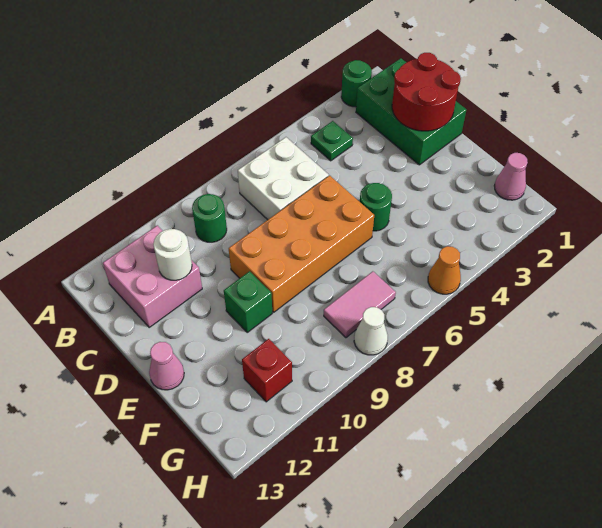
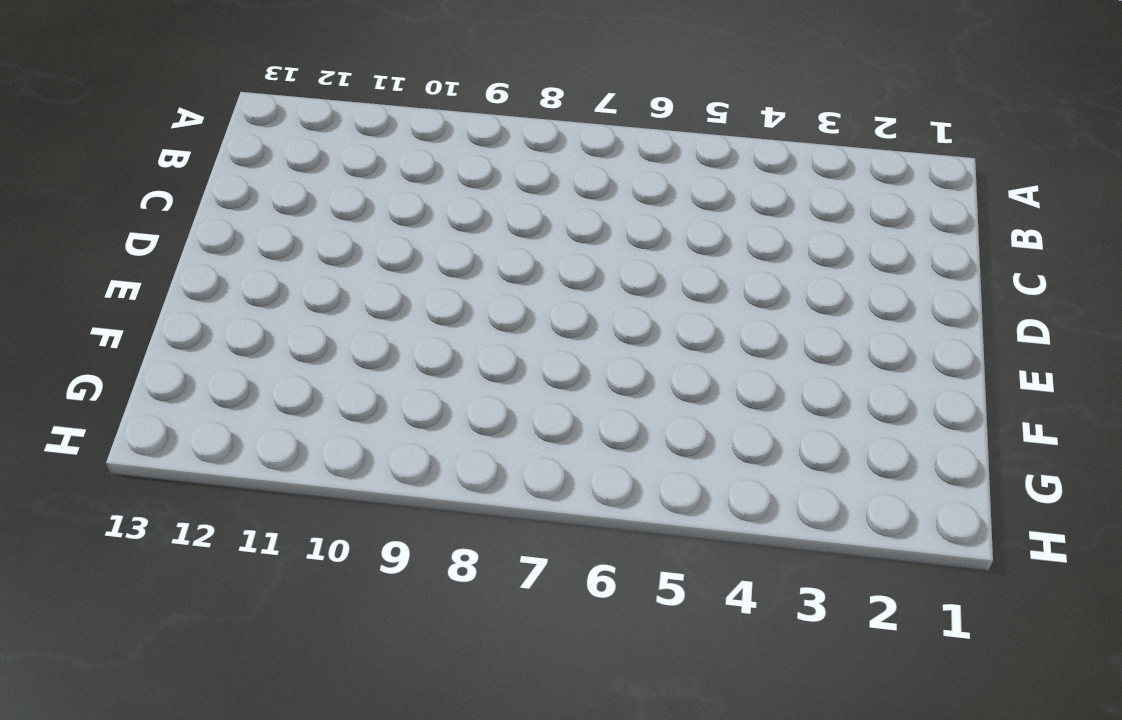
none -> green round brick A2 level 1
none -> green brick B1:D2 level 1
none -> green plate B4 level 1

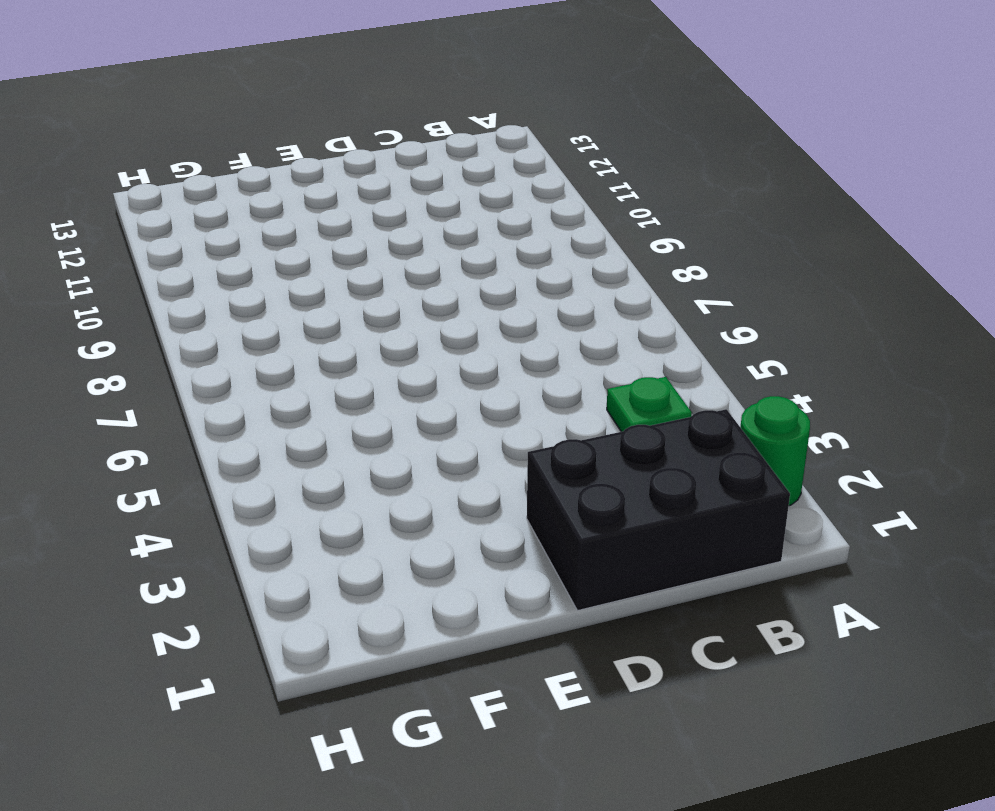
black brick B1:D2 level 1 -> green brick B1:D2 level 1
none -> white brick B6:C7 level 1
none -> green round brick B9 level 1
none -> pink brick B11:C12 level 1

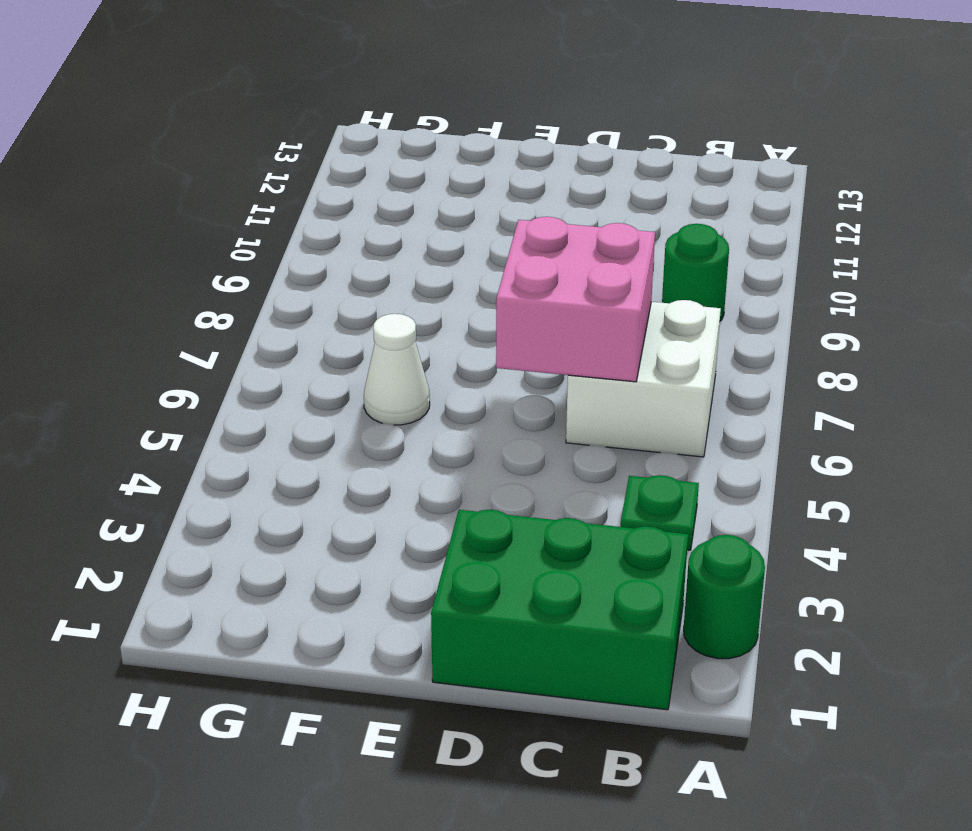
pink brick C6:D7 level 2 -> pink brick B11:C12 level 1
white cone F6 level 1 -> white cone H8 level 1
none -> orange brick D6:E9 level 1
none -> green round brick E5 level 1
none -> green brick E10 level 1

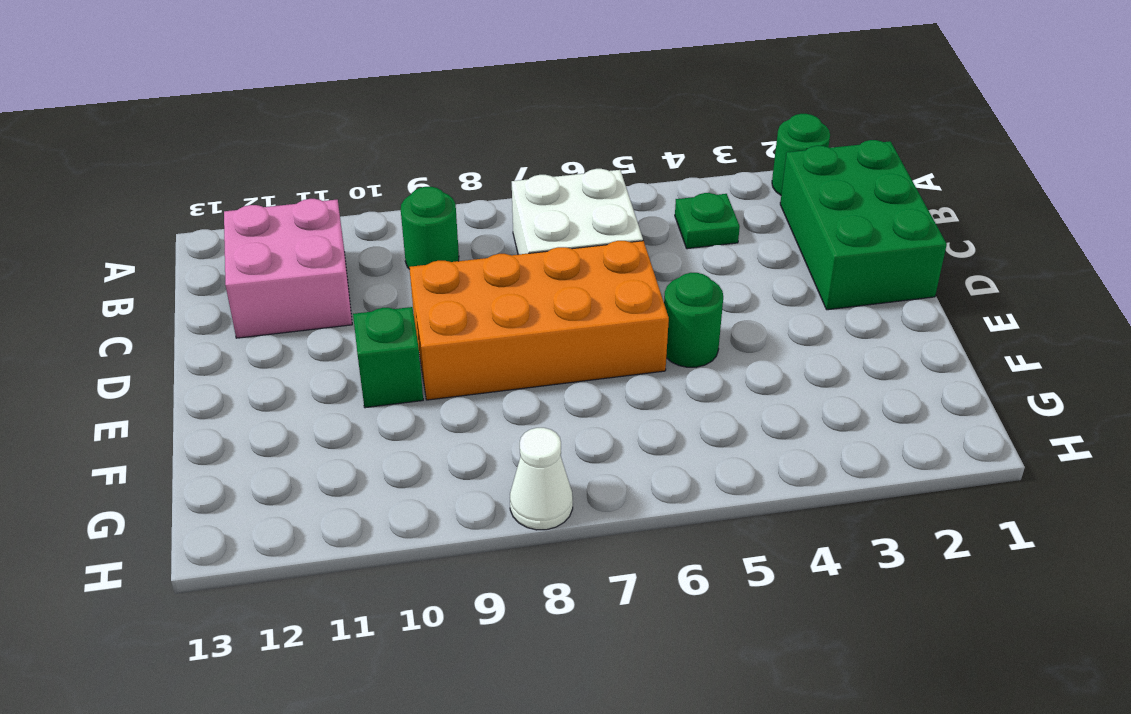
none -> pink cone E13 level 1
none -> pink cone G1 level 1
none -> pink tile G7:G8 level 1

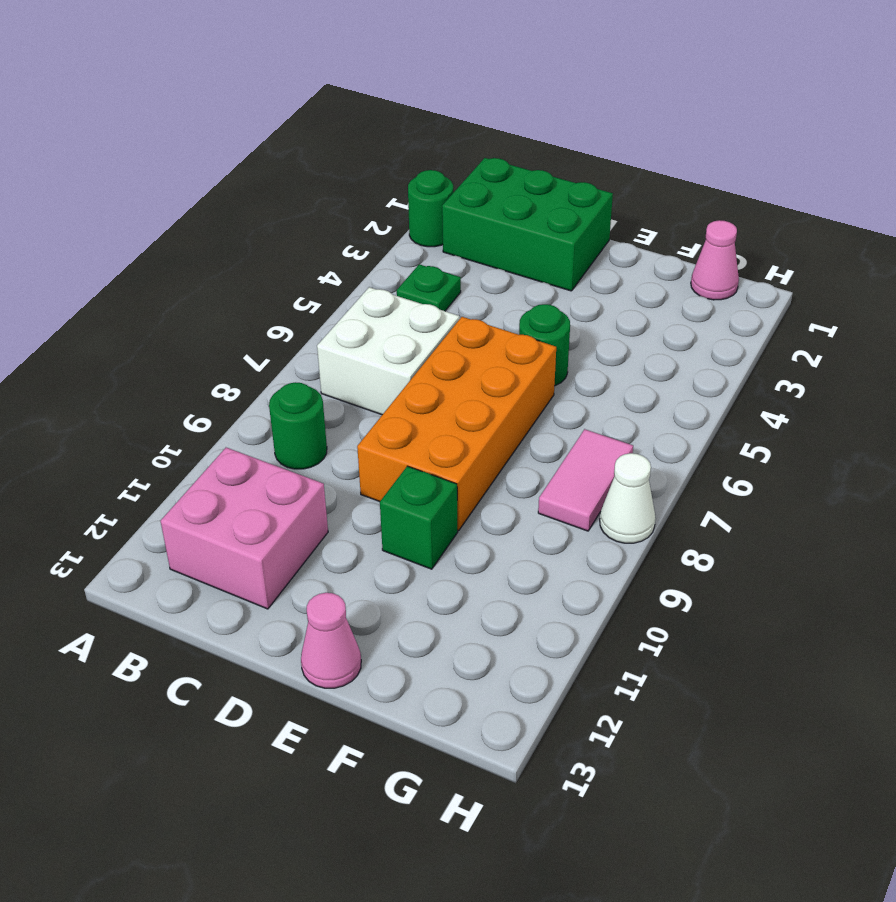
none -> red brick G11 level 1
none -> orange cone H5 level 1
none -> red round brick C1:D2 level 2

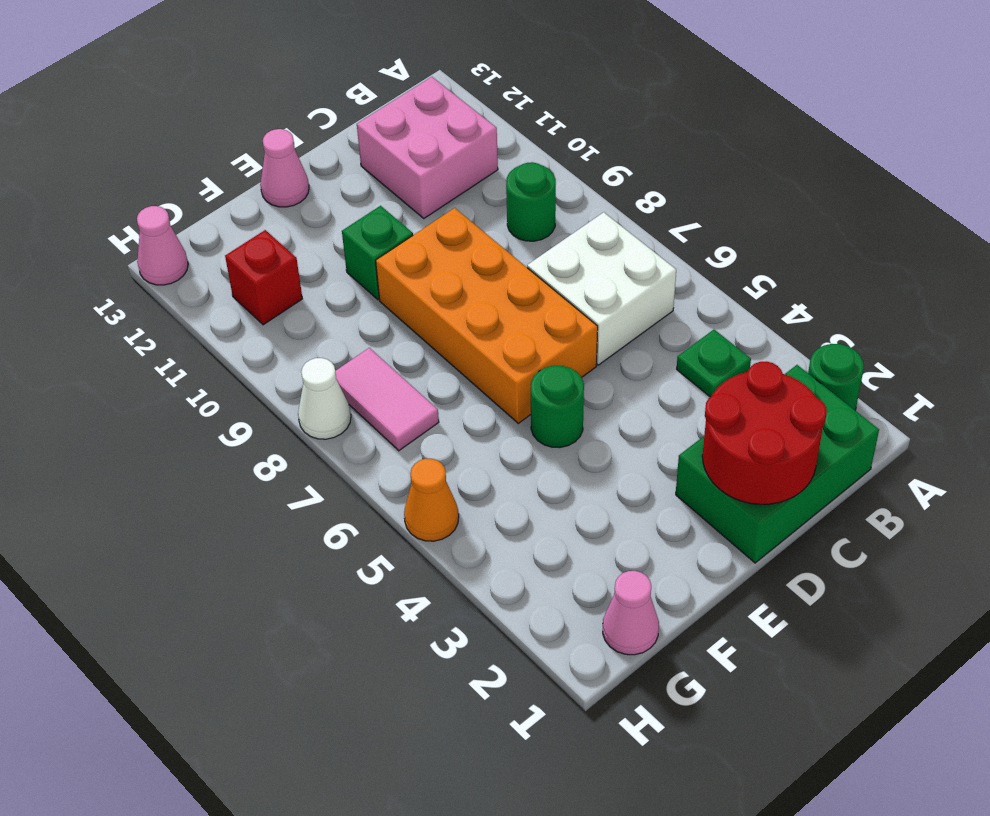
pink cone H13 level 1 -> none
none -> white round brick C11 level 2

